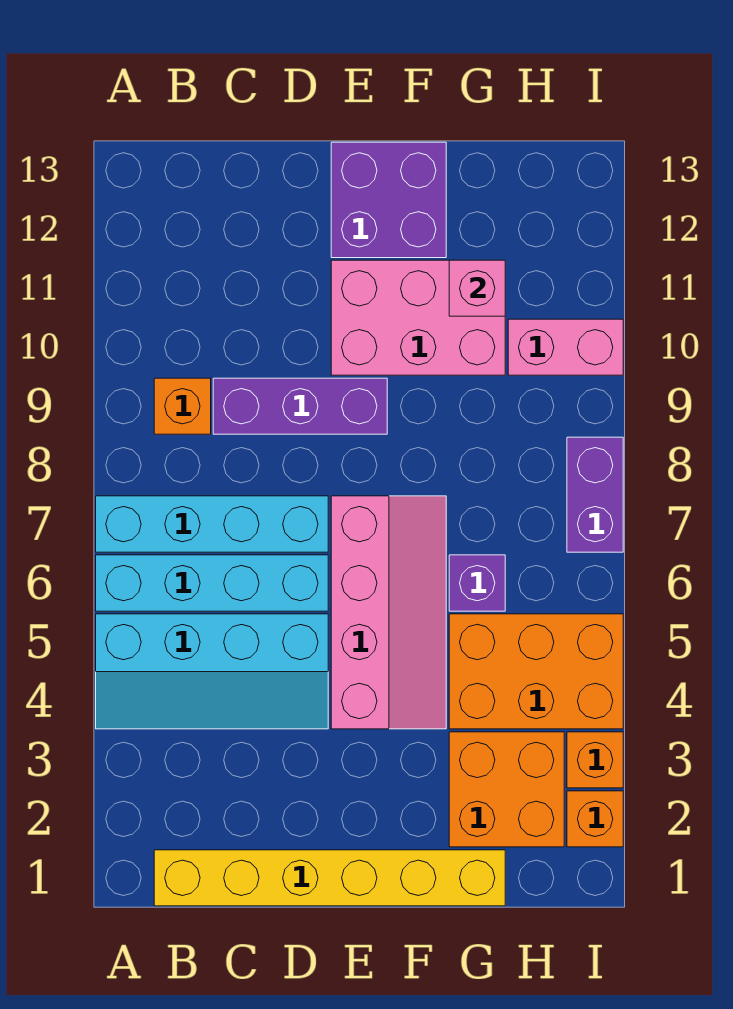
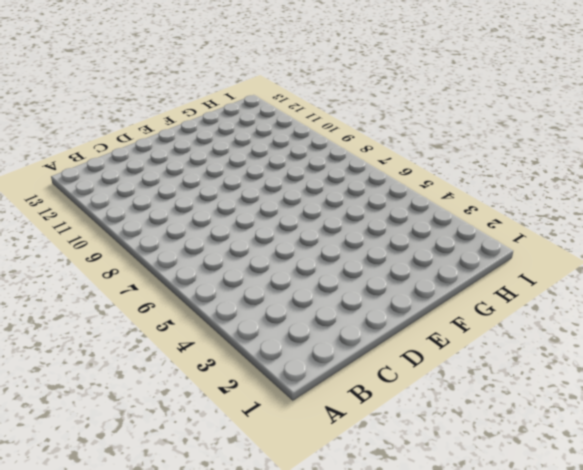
none -> cyan slope A4:D5 level 1 top 5
none -> cyan brick A6:D6 level 1
none -> cyan brick A7:D7 level 1

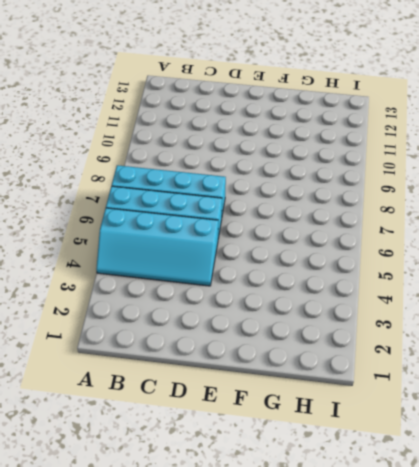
none -> yellow brick B1:G1 level 1
none -> orange brick B9 level 1
none -> purple brick C9:E9 level 1

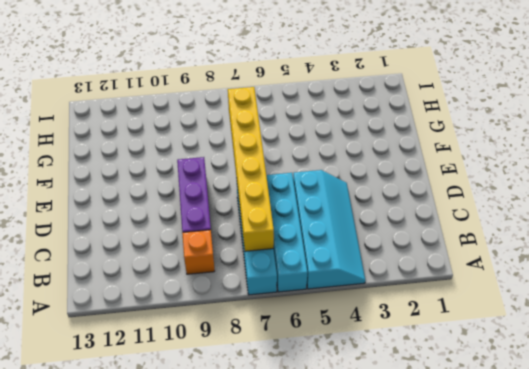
yellow brick B7:G7 level 2 -> yellow brick B1:G1 level 1
none -> pink slope E4:F7 level 1 top E
none -> pink brick E10:G11 level 1
none -> purple brick E12:F13 level 1

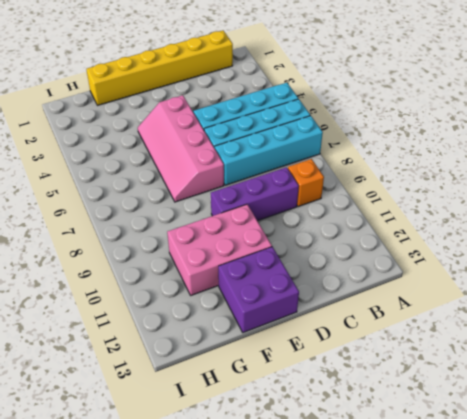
none -> orange brick G2:H3 level 1
none -> orange brick G4:I5 level 1
none -> purple brick G6 level 1

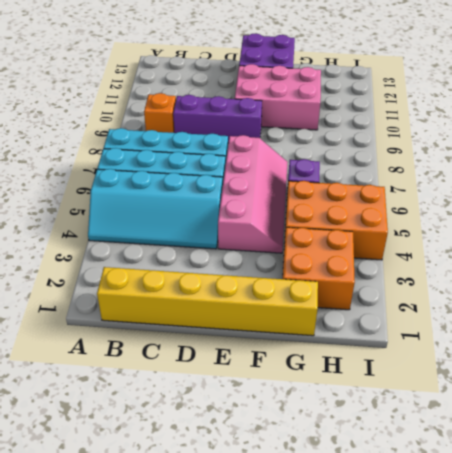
none -> pink brick H10:I10 level 1
none -> orange brick I2 level 1
none -> orange brick I3 level 1

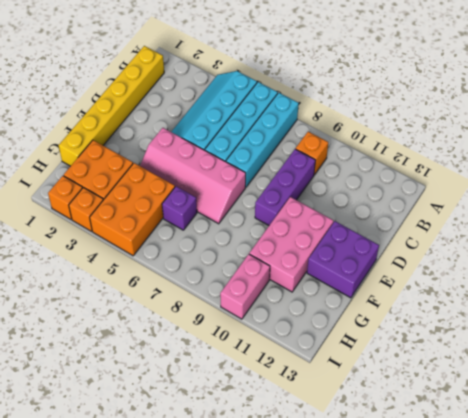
none -> purple brick I7:I8 level 1
none -> pink brick G11 level 2

